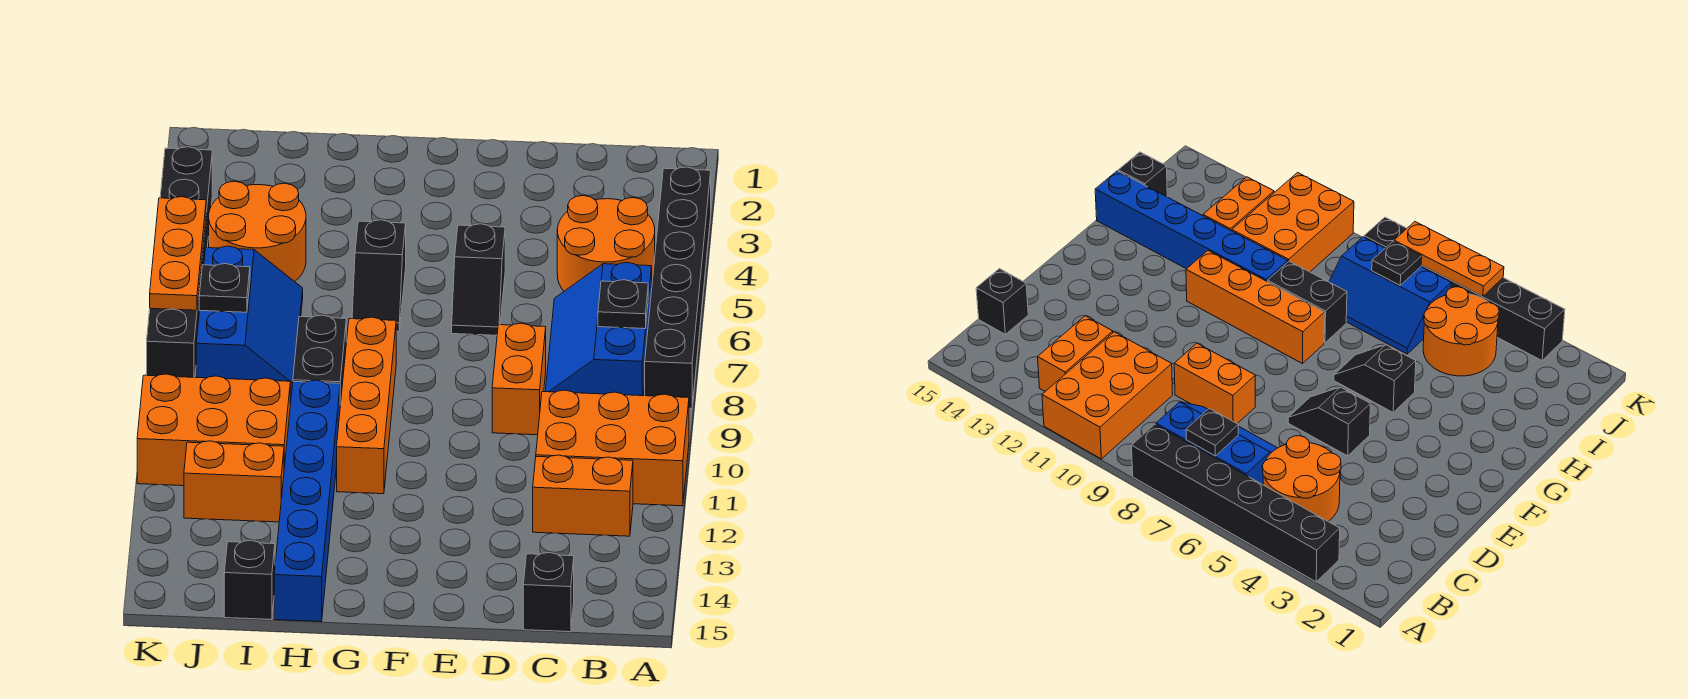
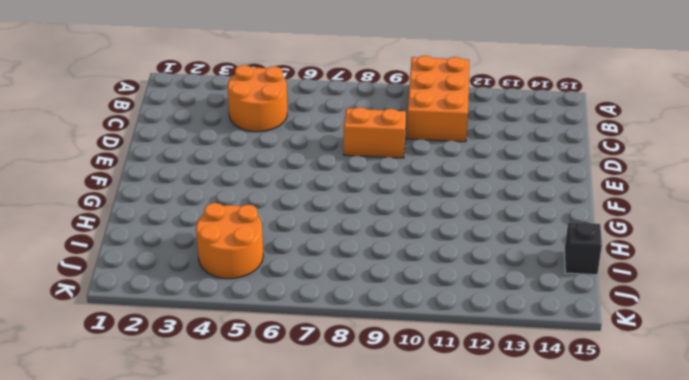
none -> black brick A3:A8 level 1
none -> blue slope B6:C8 level 1 top B
none -> orange brick B12:C12 level 1

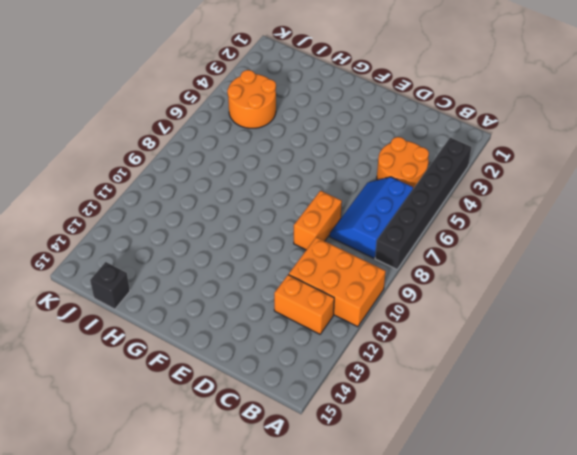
none -> black brick C15 level 1
none -> black slope E5:E6 level 1 top 5
none -> black slope G5:G6 level 1 top 5

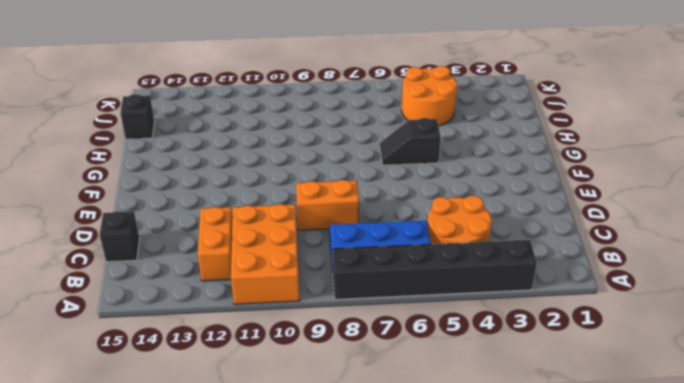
none -> black slope E5:E6 level 1 top 5
none -> orange brick G8:G11 level 1
none -> black brick H8:H9 level 1

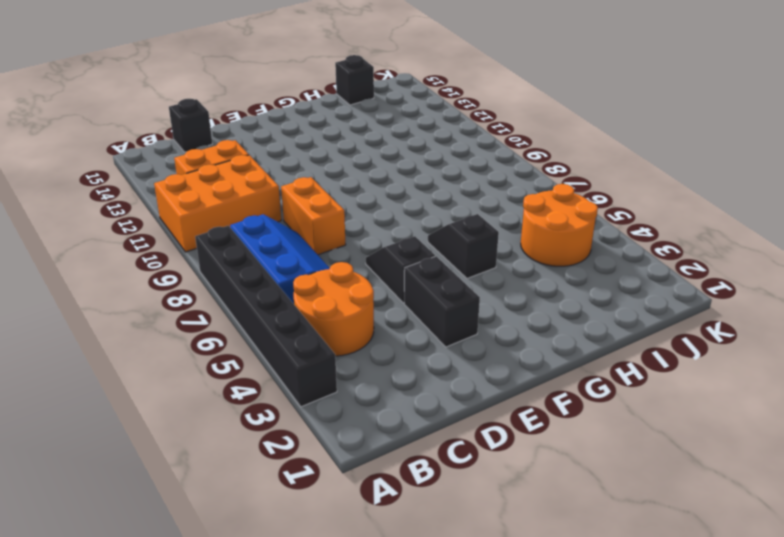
black brick E3:E4 level 1 -> black brick H8:H9 level 1
none -> orange brick G8:G11 level 1
none -> blue brick H10:H15 level 1
none -> blue slope I6:J8 level 1 top J

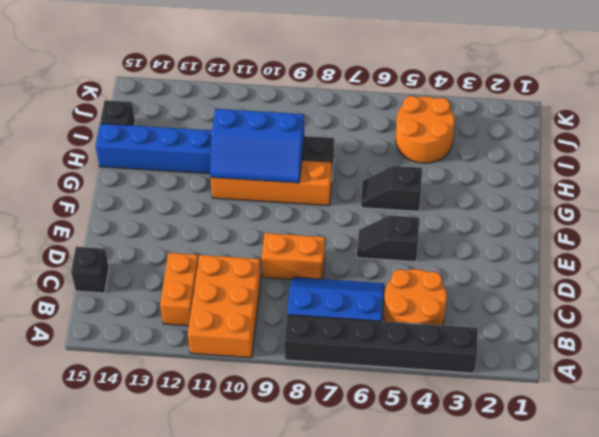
blue slope G9:H11 level 2 top H -> blue slope I6:J8 level 1 top J
none -> orange brick I10:K11 level 1
none -> orange brick I12:J12 level 1
none -> black brick K3:K8 level 1

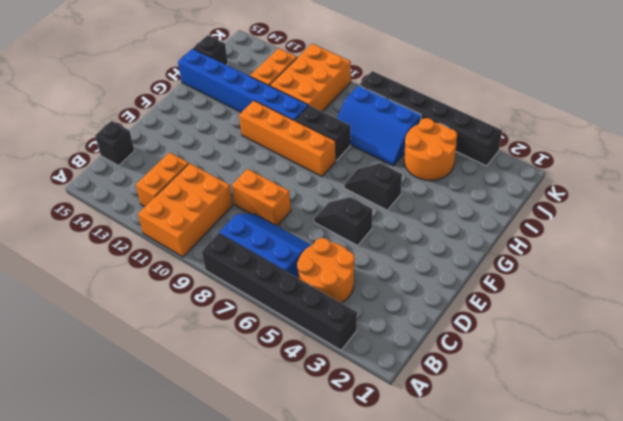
none -> black plate B7 level 2
none -> black plate J7 level 2
none -> orange plate K5:K7 level 2

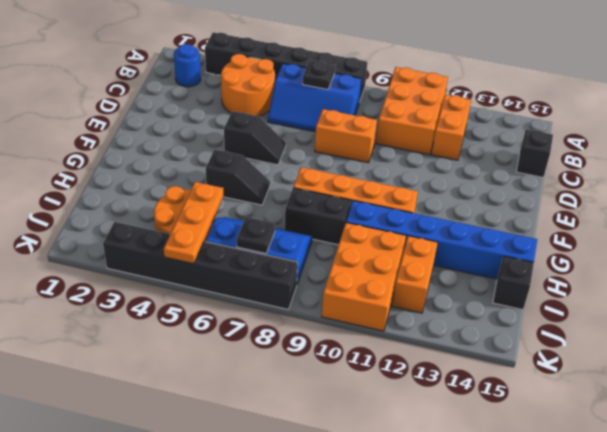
blue round brick B2 level 1 -> none
orange plate I5:K5 level 2 -> orange plate K5:K7 level 2

